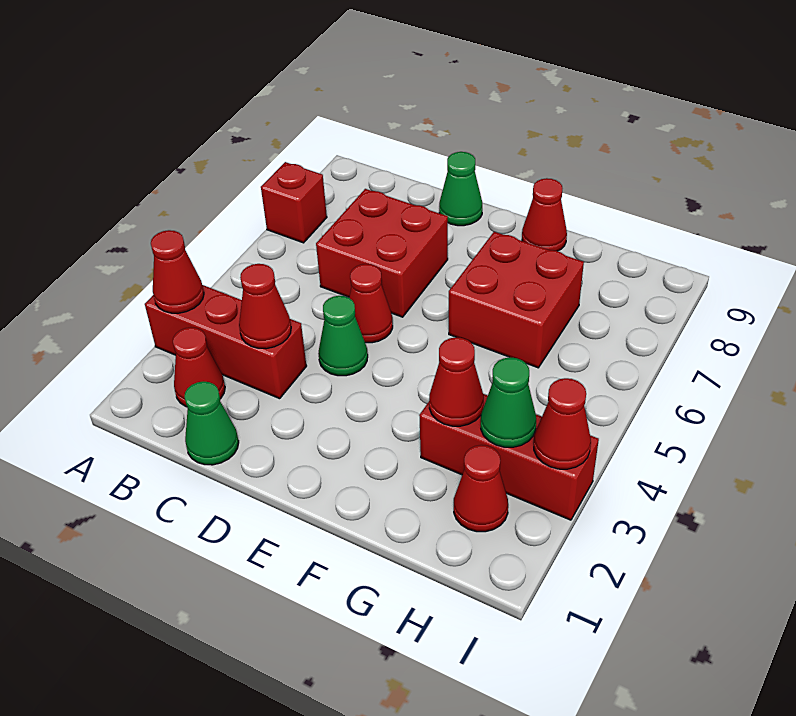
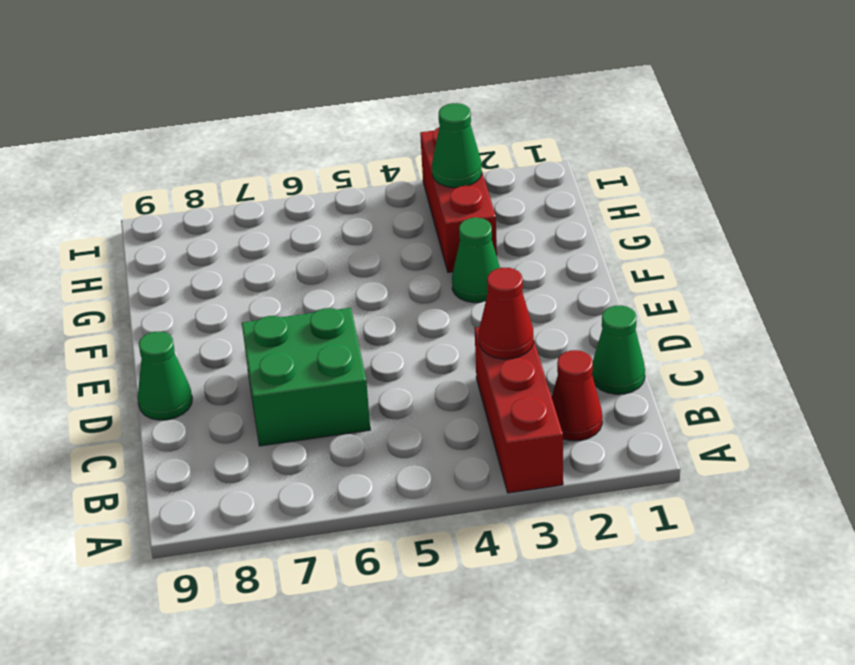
green brick C6:D7 level 1 -> red brick C6:D7 level 1
green cone F3 level 1 -> green cone D4 level 1
none -> red brick A7 level 1
none -> red cone D5 level 1
none -> red brick F6:G7 level 1

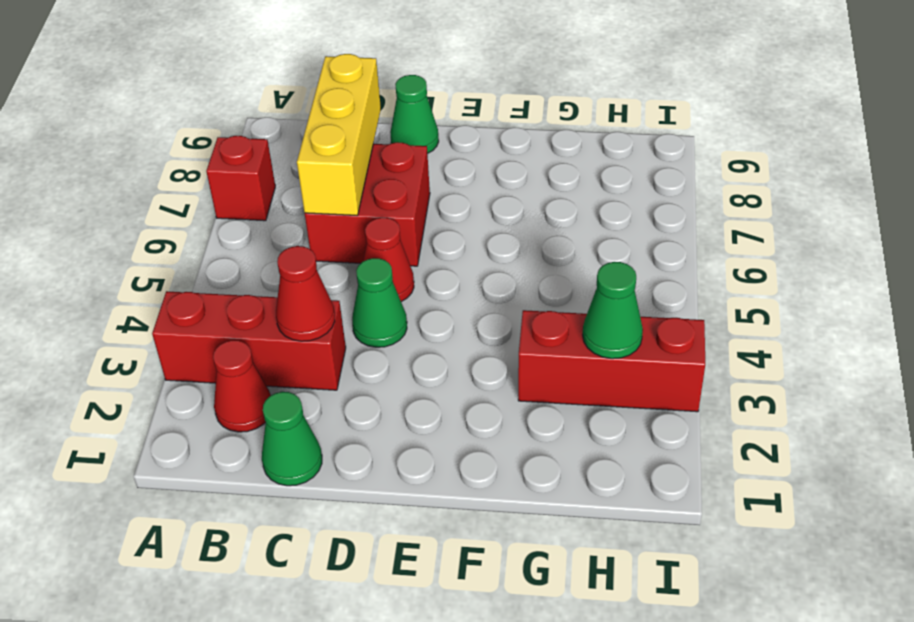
yellow brick C6:C8 level 2 -> none
none -> red brick F6:G7 level 1
none -> red cone F9 level 1
none -> red cone H2 level 1

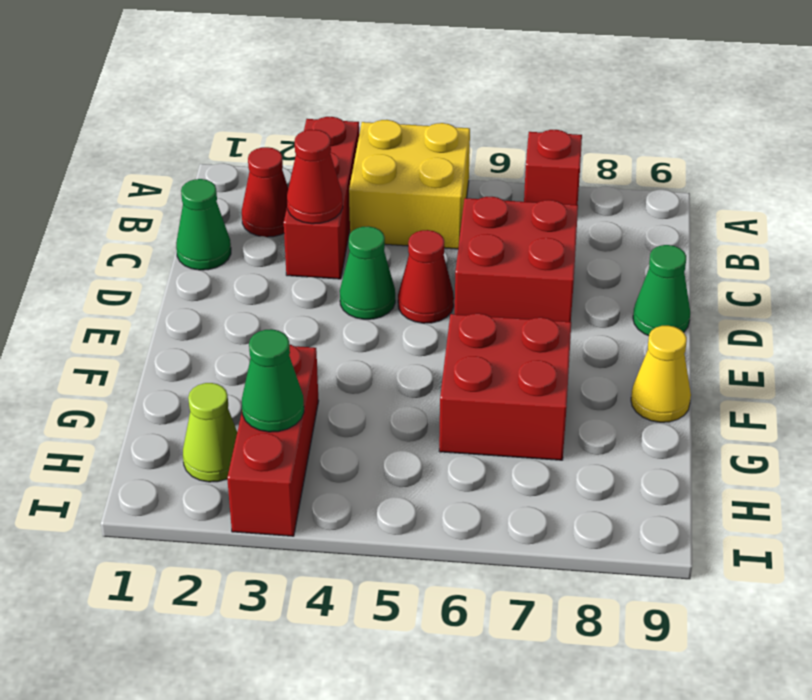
yellow brick A4:B5 level 1 -> none
yellow cone F9 level 1 -> red cone F9 level 1
lime cone H2 level 1 -> red cone H2 level 1
none -> red cone A3 level 2
none -> red cone G3 level 2
none -> red cone I3 level 2

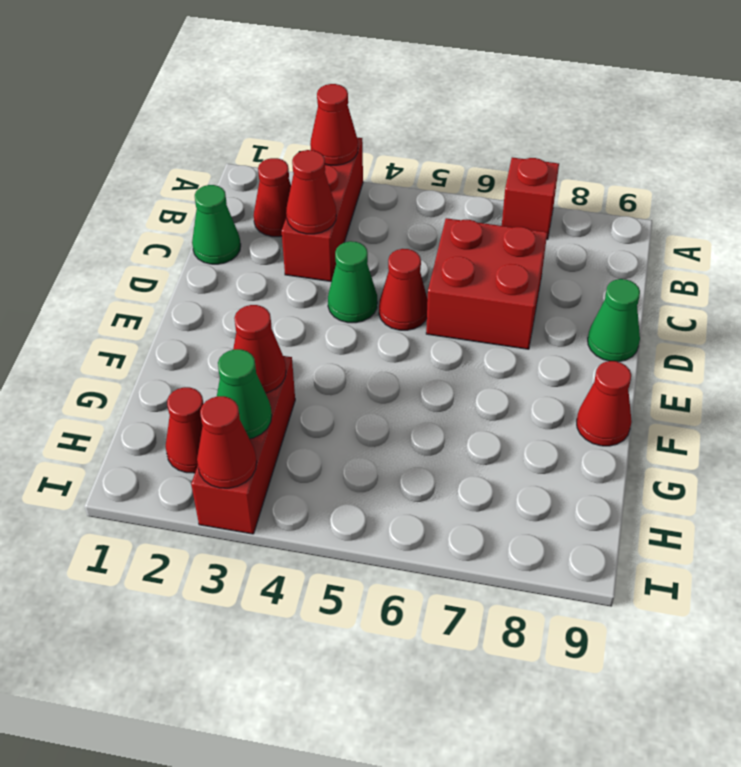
none -> red brick F6:G7 level 1

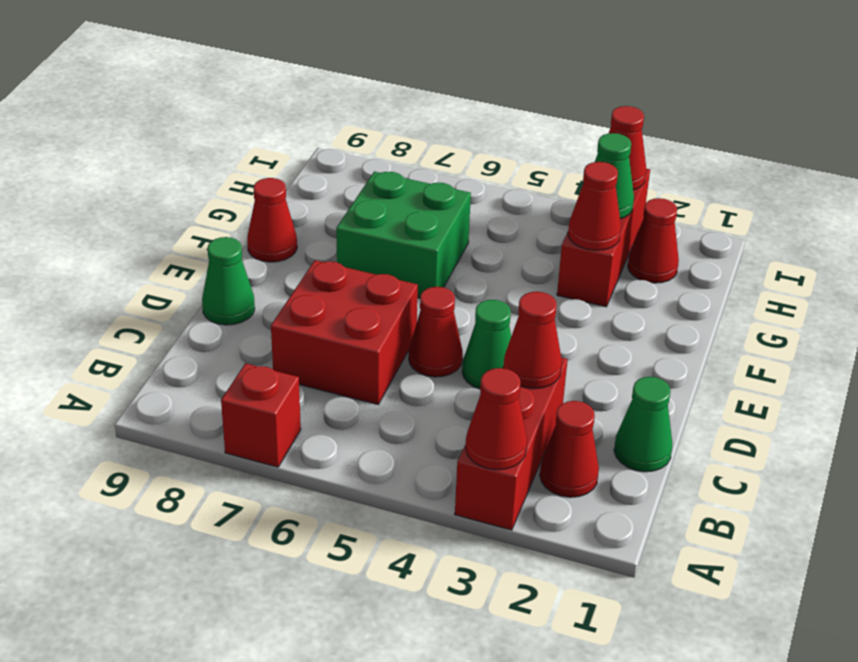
green brick F6:G7 level 1 -> red brick F6:G7 level 1

